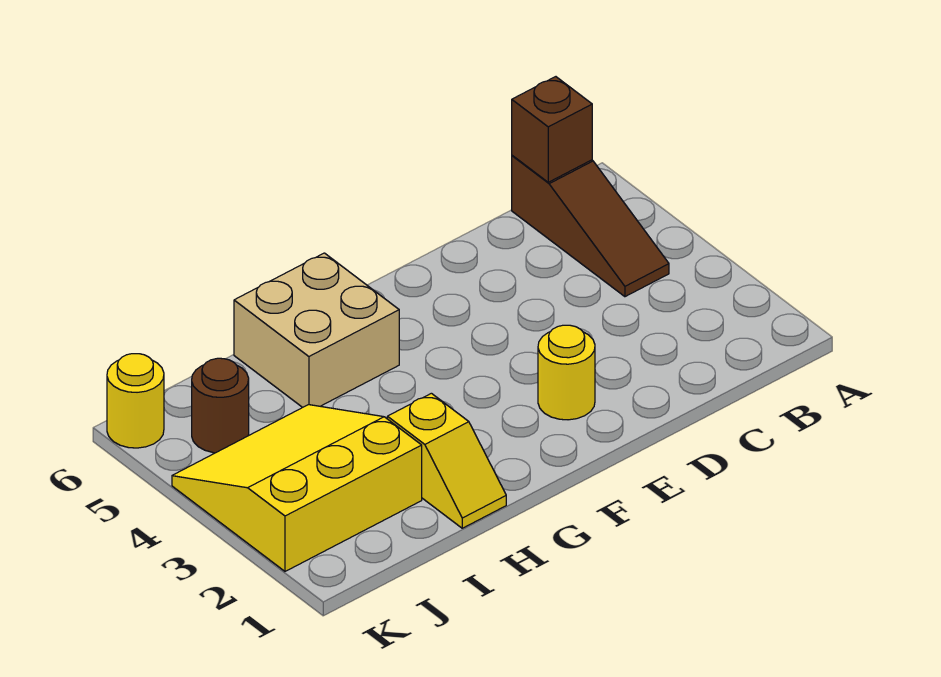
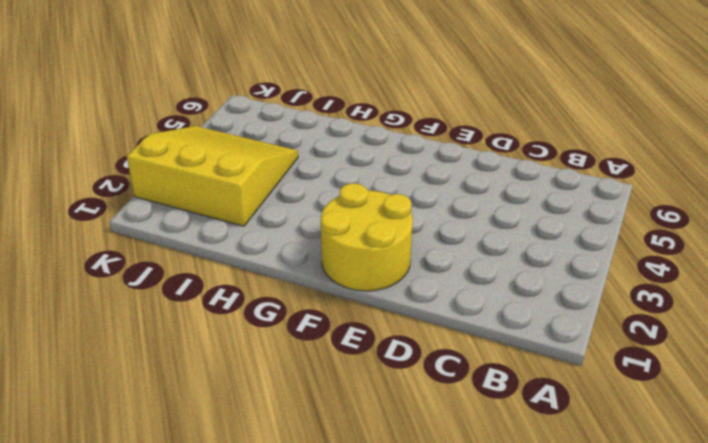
yellow round brick E1:F2 level 1 -> yellow round brick E2 level 1
none -> brown slope B4:B6 level 1 top 6
none -> tan brick G5:H6 level 1

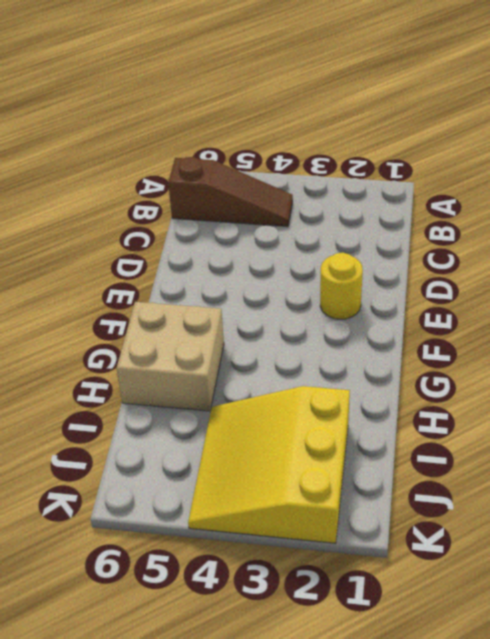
none -> yellow slope H1:H2 level 1 top 2
none -> brown round brick J5 level 1

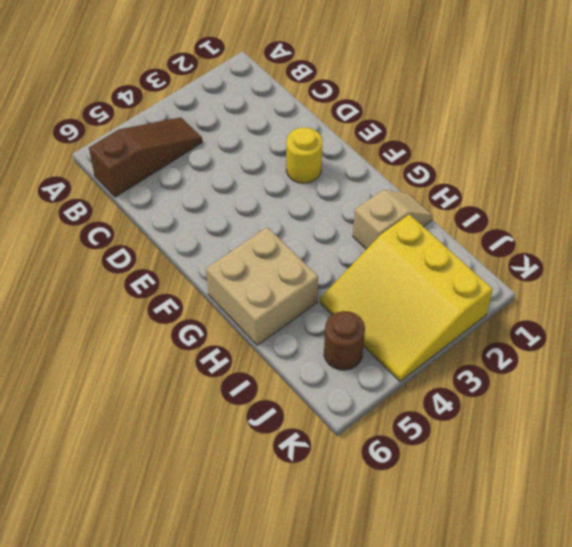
tan slope H1:H2 level 1 top 2 -> yellow slope H1:H2 level 1 top 2
none -> yellow round brick K6 level 1
none -> brown brick B6 level 2

